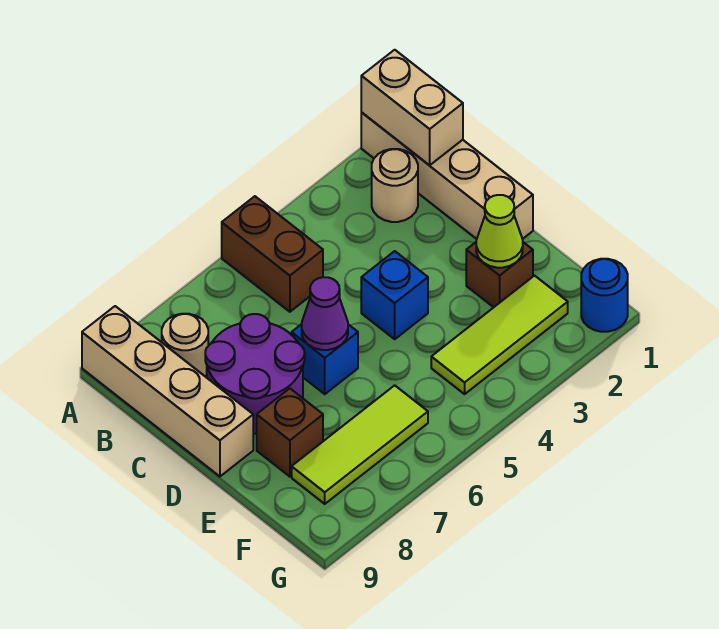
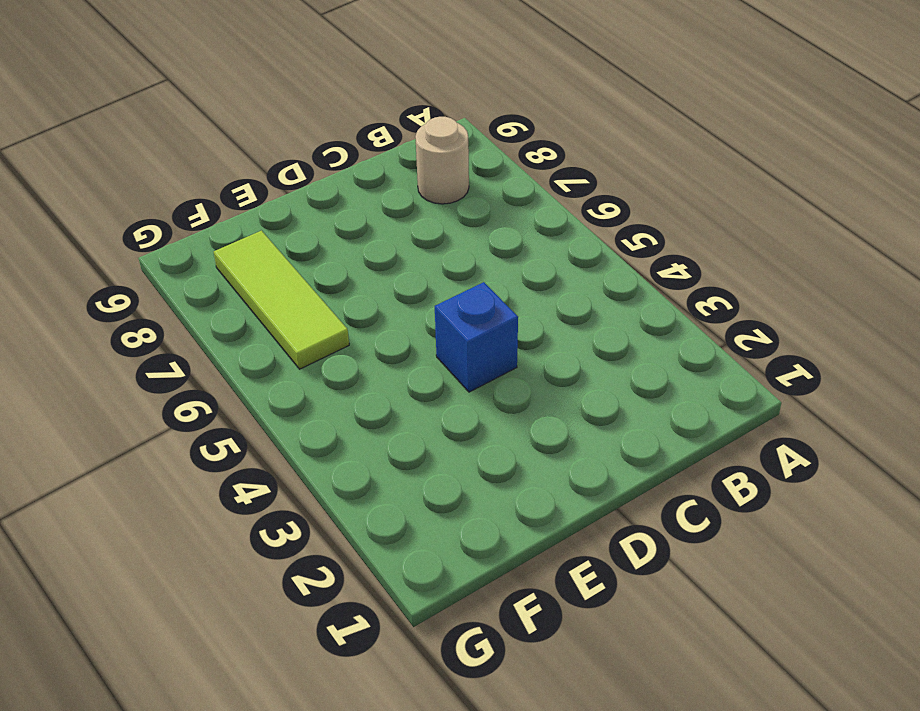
none -> tan brick A1:D1 level 1
none -> brown brick A5:B5 level 1
none -> tan brick A9:D9 level 1

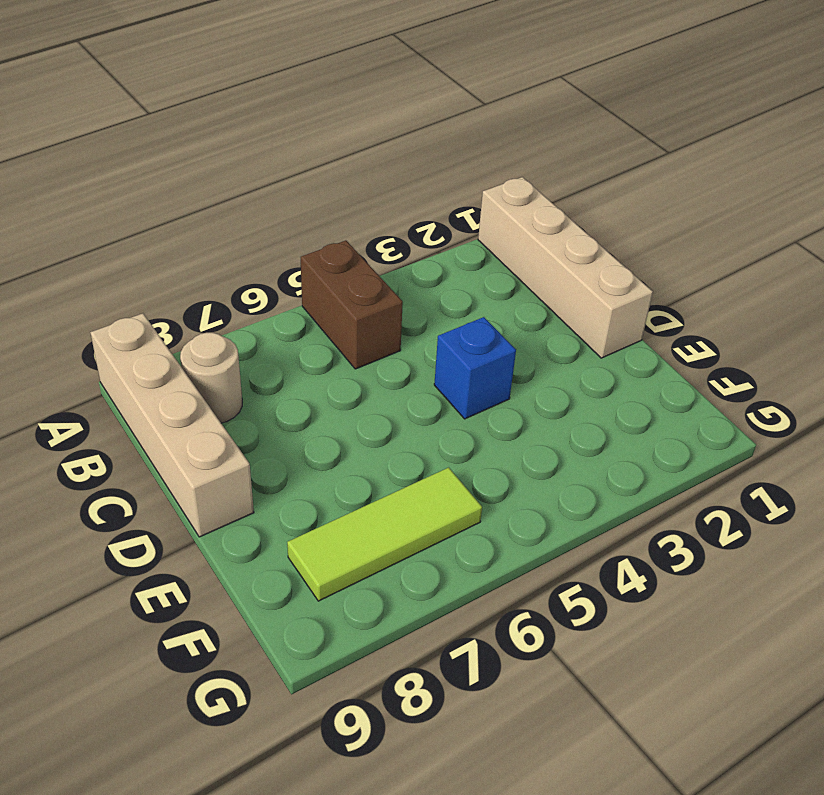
none -> tan round brick B2 level 1
none -> purple round brick C7:D8 level 1
none -> blue brick D6 level 1

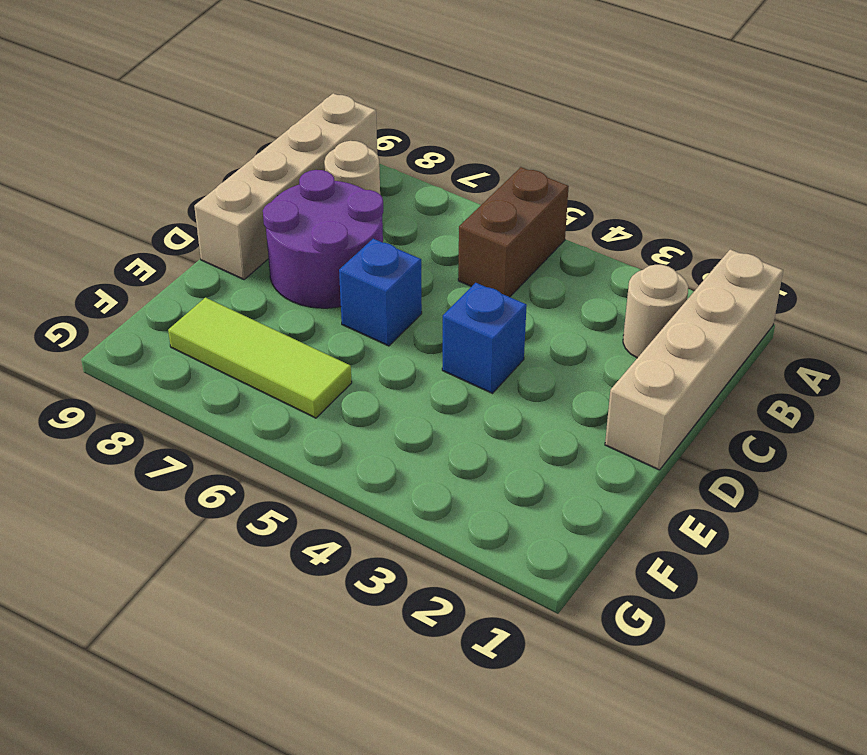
none -> brown brick E2 level 1
none -> brown brick E8 level 1
none -> lime tile F2:F4 level 1

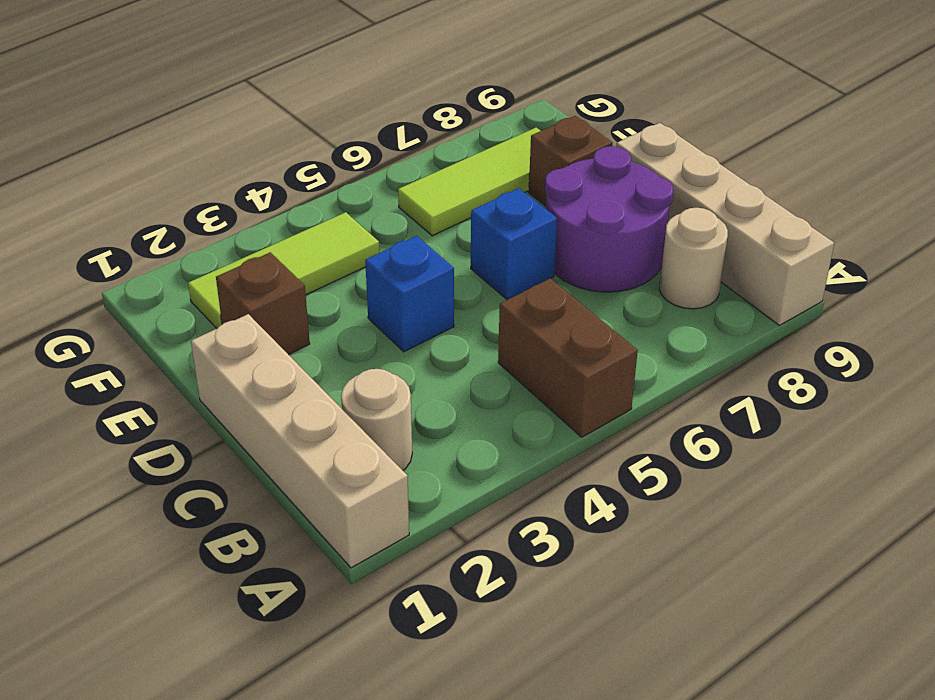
none -> blue round brick G1 level 1
none -> tan brick A1:B1 level 2
none -> purple cone D6 level 2

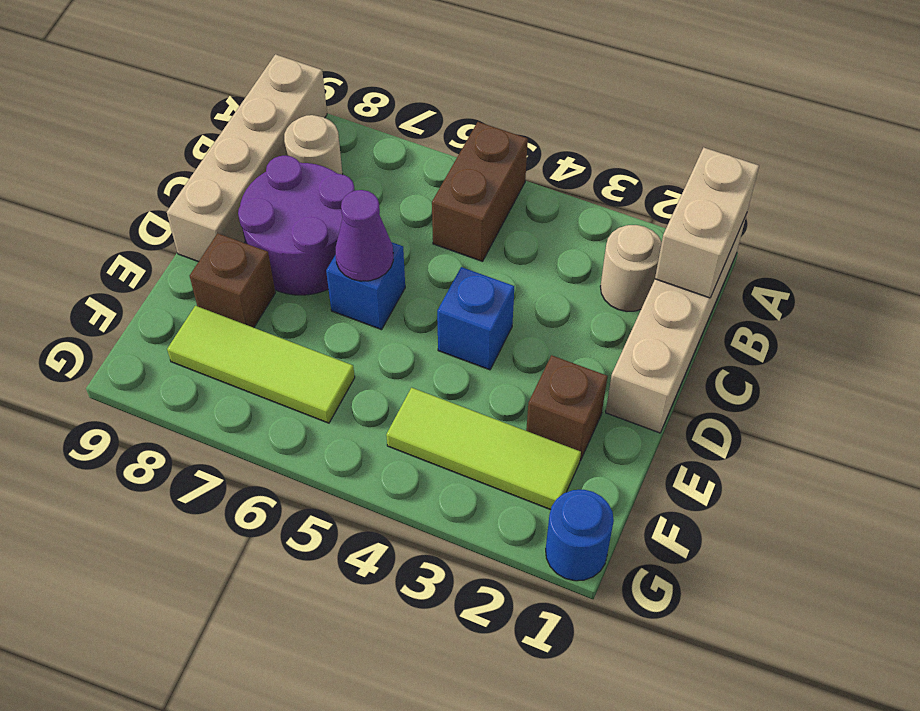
none -> lime cone E2 level 2

